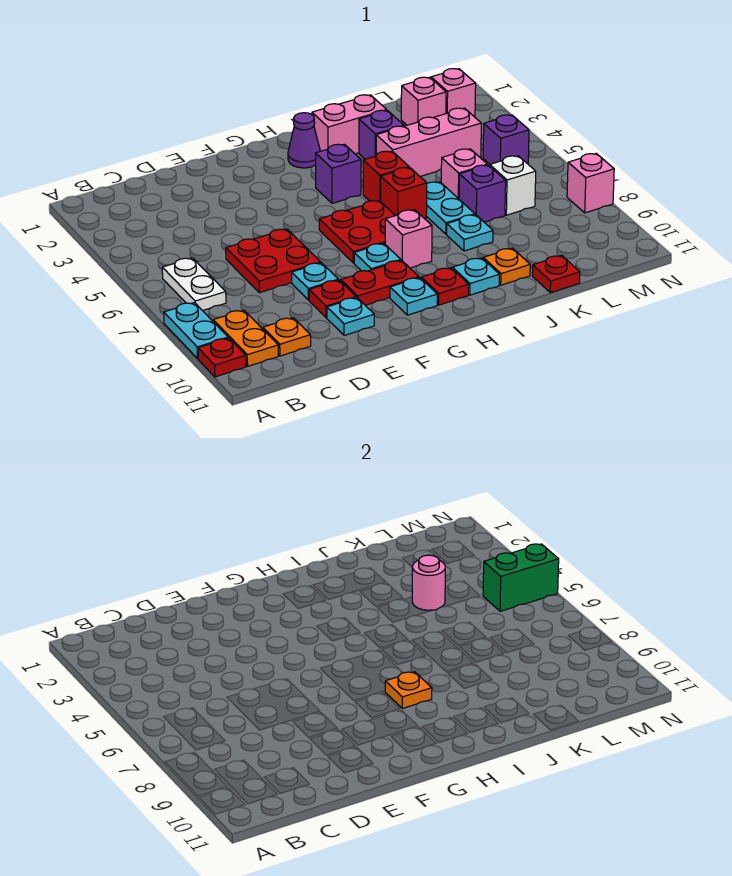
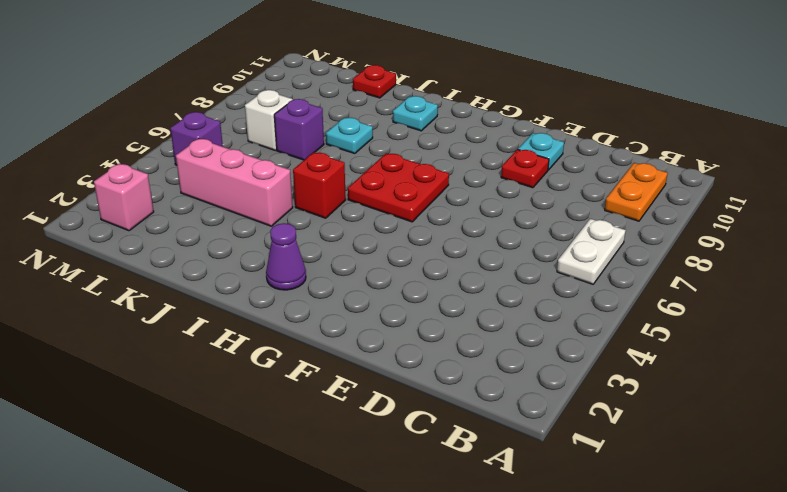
none -> cyan plate A8:A9 level 1
none -> red plate A10 level 1
none -> orange plate C10 level 1
none -> red plate D6:E7 level 1

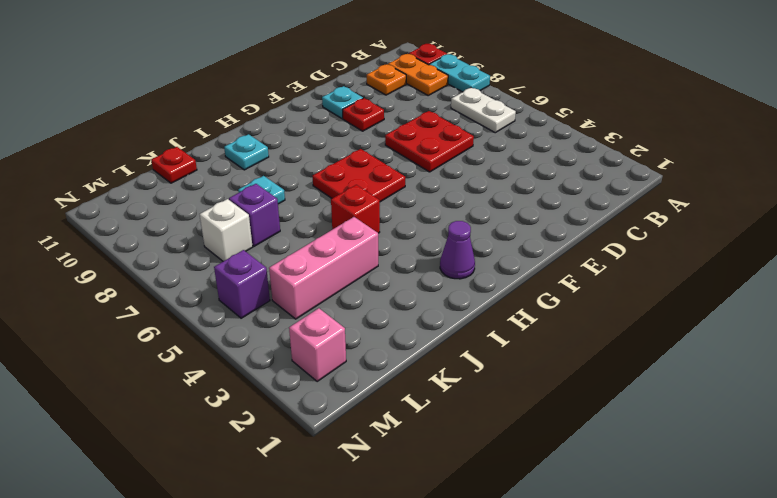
none -> cyan plate E8 level 1
none -> red plate F9:G9 level 1
none -> cyan plate G8 level 1
none -> cyan plate G10 level 1

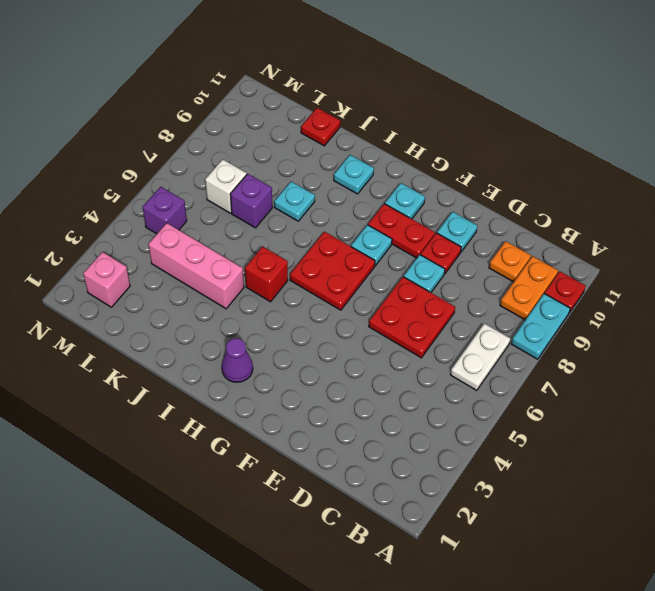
none -> purple brick H4 level 1
none -> pink brick H8 level 1
none -> red plate H10 level 1
none -> pink brick I2:J2 level 1

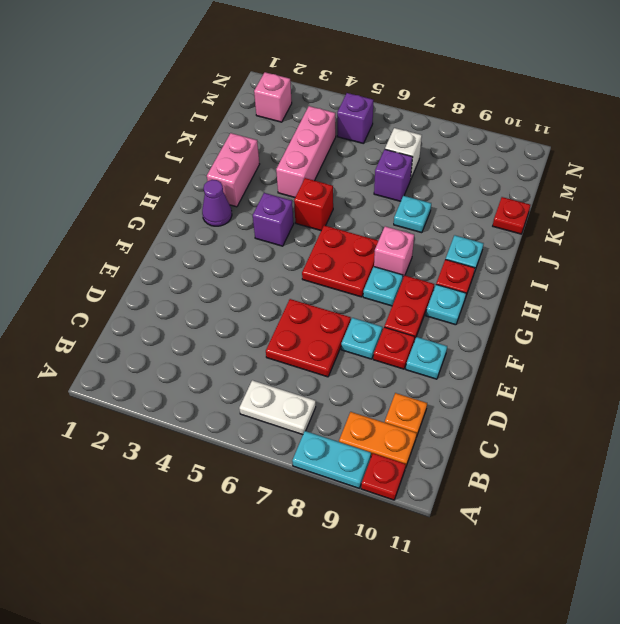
none -> red brick I6 level 1
none -> purple brick J3 level 1
none -> cyan plate J6:J7 level 1
none -> orange plate J10 level 1

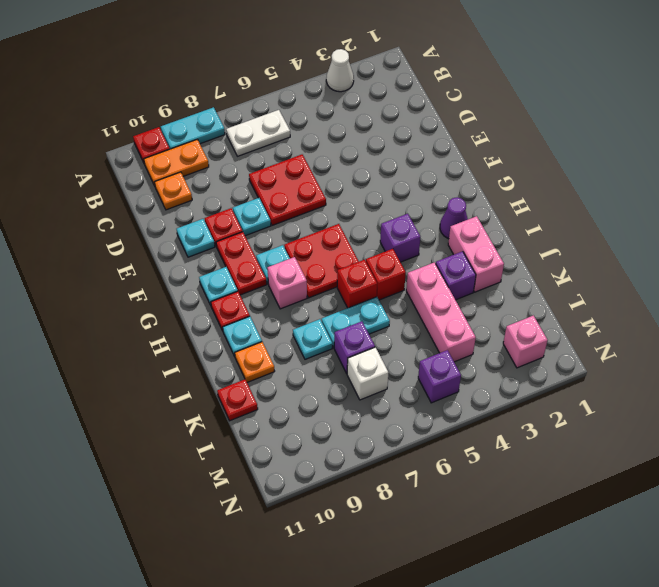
white cone A3 level 1 -> none
none -> pink brick K6 level 1
none -> pink brick L2 level 1
none -> pink brick N8 level 1
none -> orange plate H8 level 2

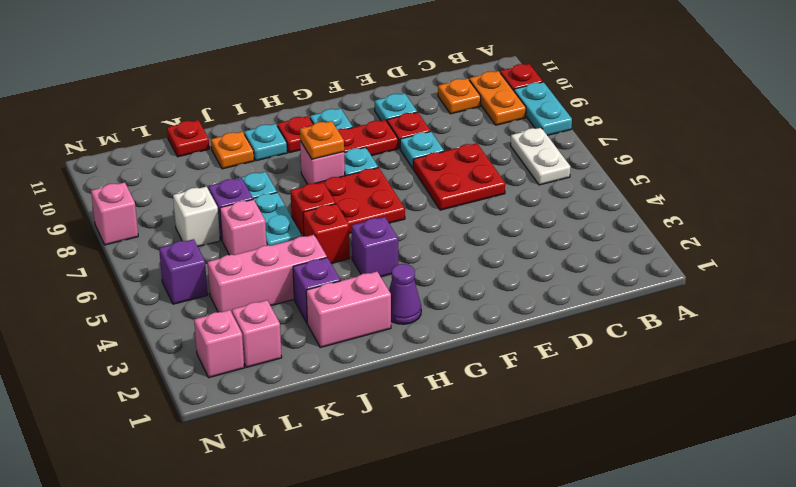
none -> pink round brick K4 level 2
none -> green brick M5:N5 level 2

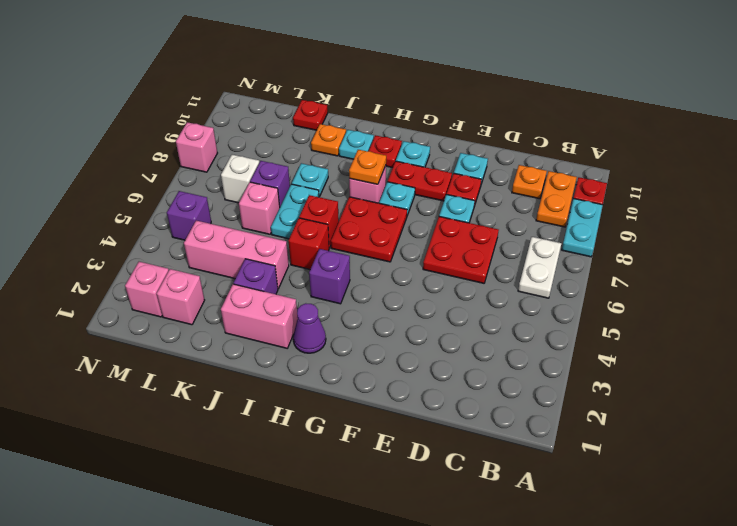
none -> pink round brick K4 level 2
none -> green brick M5:N5 level 2

